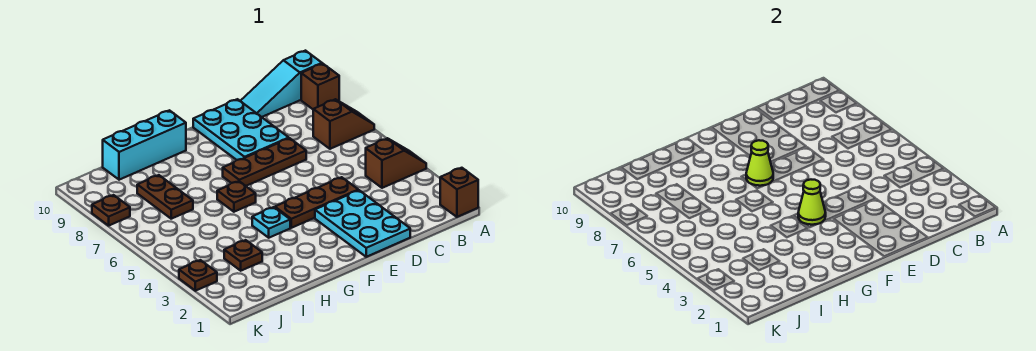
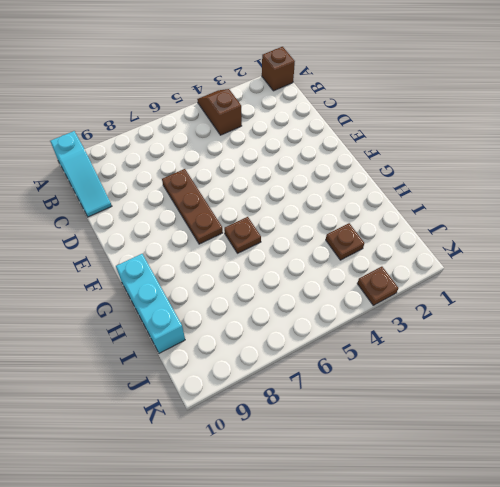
none -> brown slope A7:B7 level 1 top B
none -> brown brick A9 level 1
none -> cyan plate D1:E3 level 1

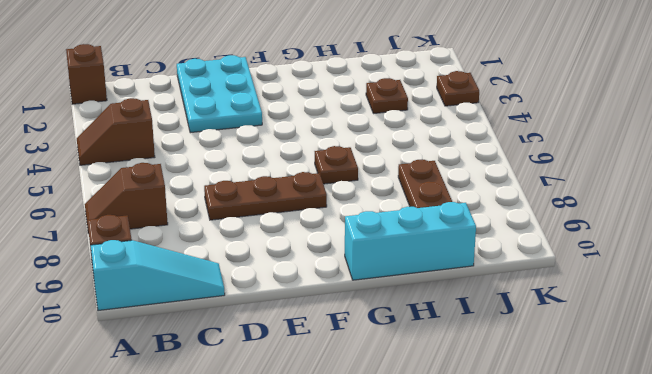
none -> brown plate D4:F4 level 1
none -> cyan plate D8:E10 level 1
none -> cyan plate G4 level 1

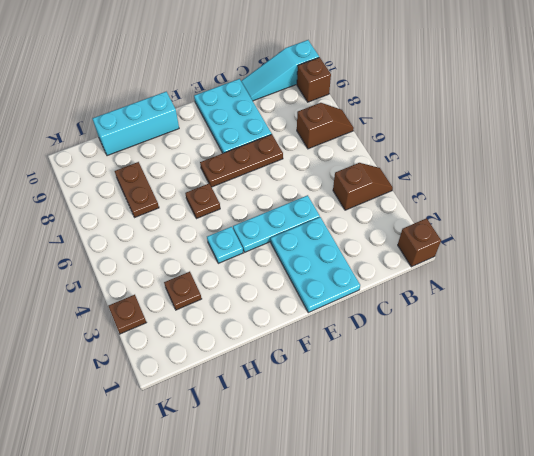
cyan plate D4:F4 level 1 -> brown plate D4:F4 level 1
none -> brown plate K8 level 1
none -> lime cone F4 level 2
none -> lime cone F7 level 2

